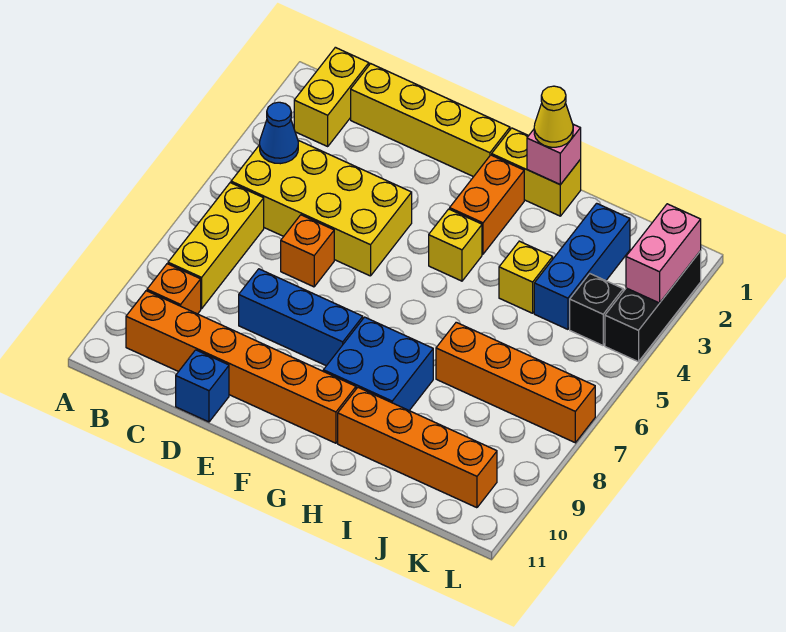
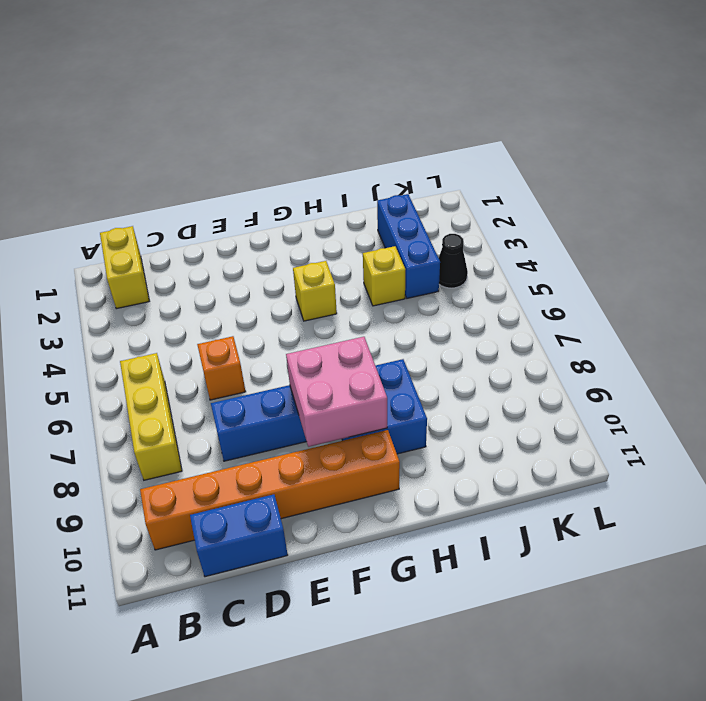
blue brick C11:D11 level 1 -> blue brick D11 level 1
pink brick F8:G9 level 2 -> none
black cone K4 level 1 -> black brick K4 level 1
none -> yellow brick B4:E5 level 1
none -> orange brick B9 level 1
none -> yellow brick C1:F1 level 1

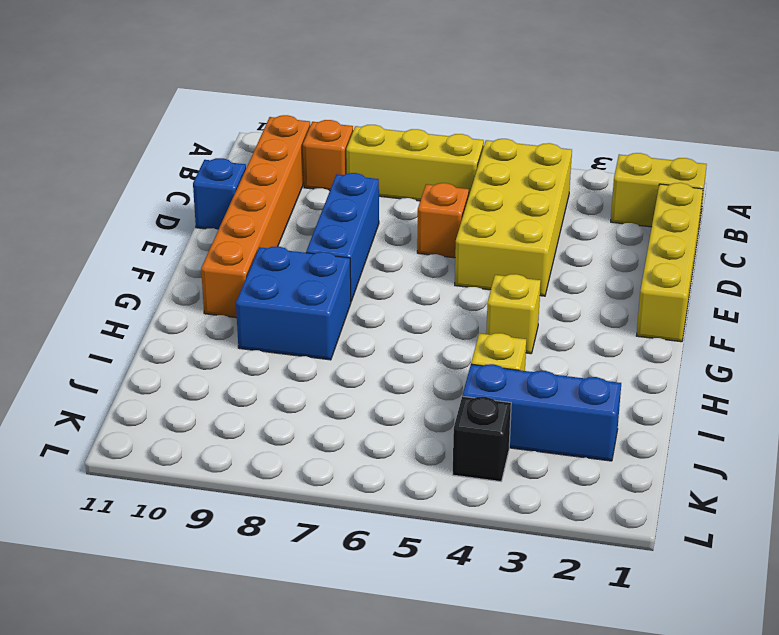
none -> yellow brick G1:H1 level 1
none -> orange brick G2:G3 level 1
none -> orange brick H10:K10 level 1

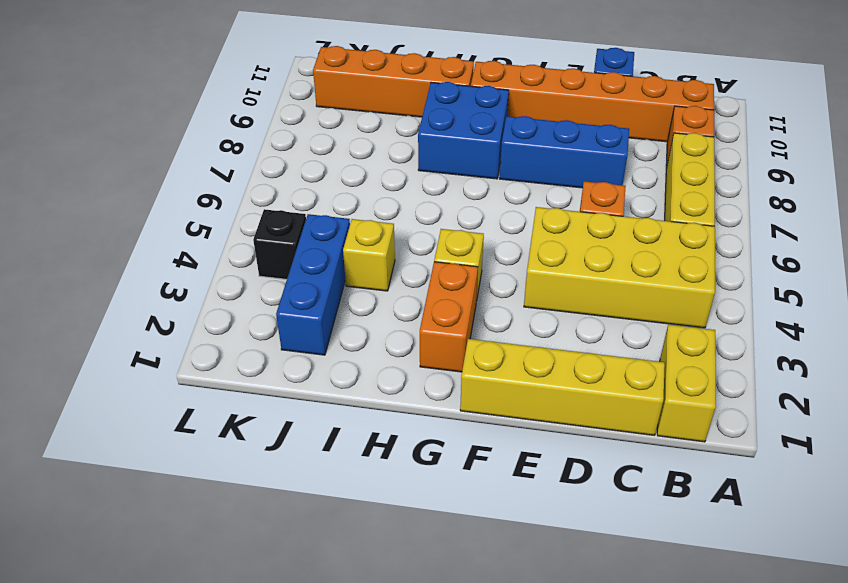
none -> yellow brick G1:H1 level 1
none -> orange brick I7:L7 level 1
none -> black brick L2:L4 level 1

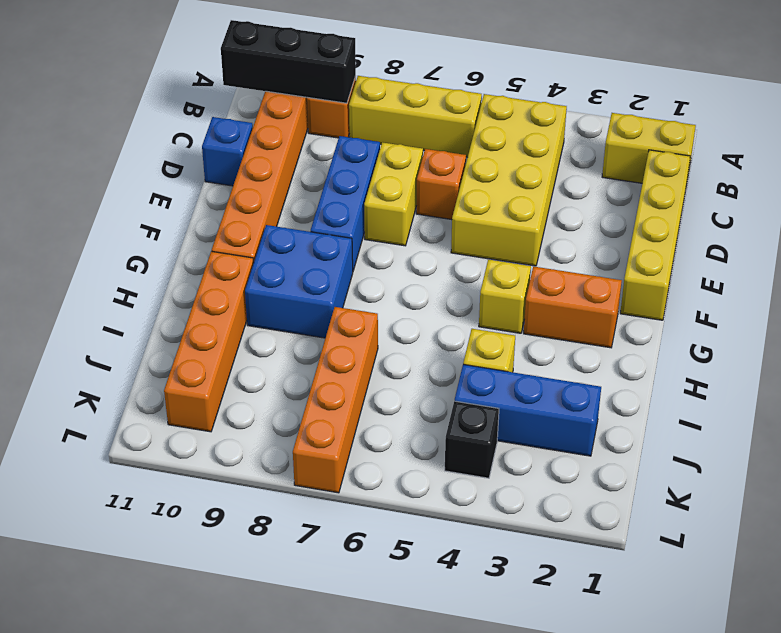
black brick B9:B11 level 2 -> black brick L2:L4 level 1
yellow brick D7:E7 level 1 -> yellow brick G1:H1 level 1
none -> blue cone B4 level 2
none -> pink brick H1 level 2
none -> pink brick L2:L3 level 2

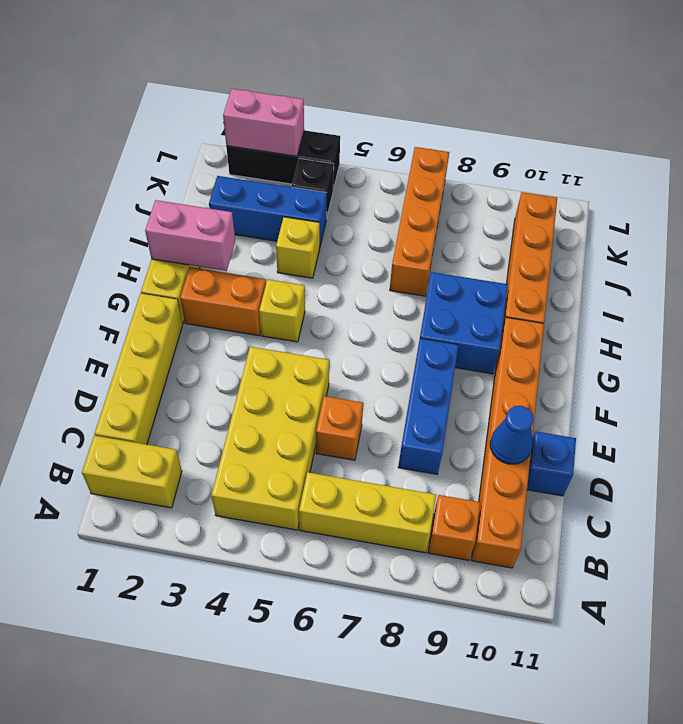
blue cone D10 level 2 -> blue cone B4 level 2
pink brick H1:H2 level 2 -> pink brick H1 level 2
none -> yellow cone H1 level 3

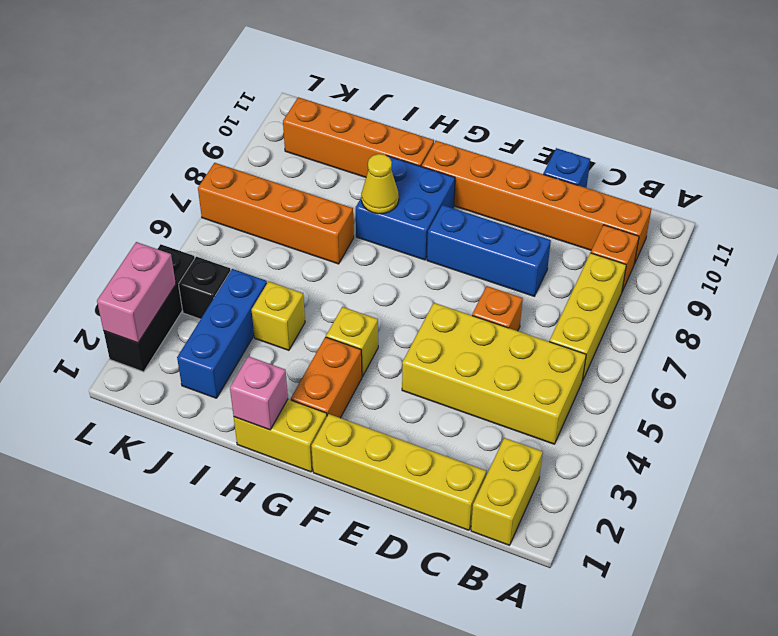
yellow cone H8 level 2 -> yellow cone H1 level 3
none -> blue cone B4 level 2

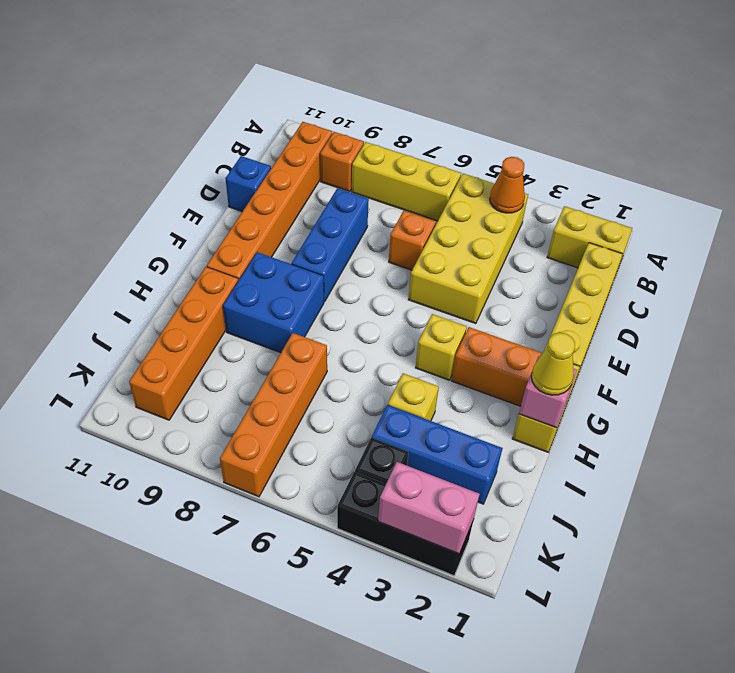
orange cone B4 level 2 -> blue cone B4 level 2

